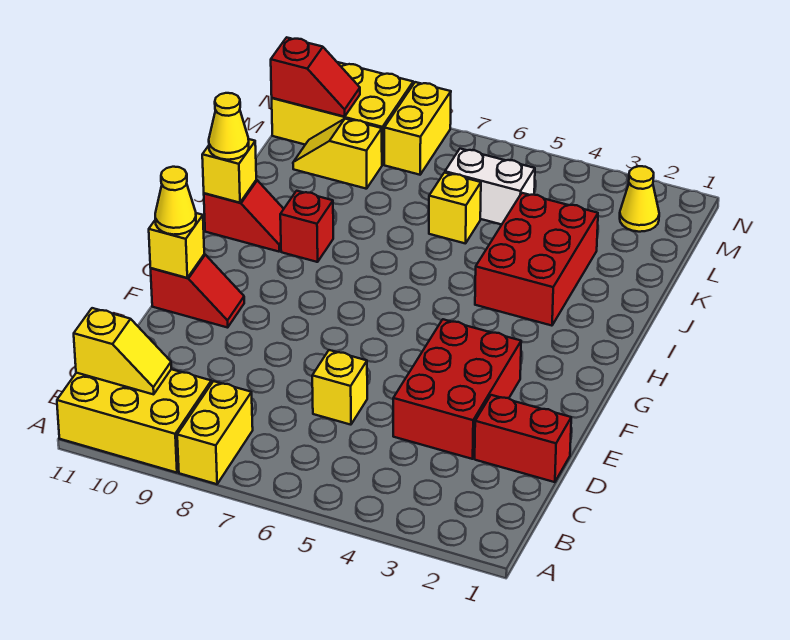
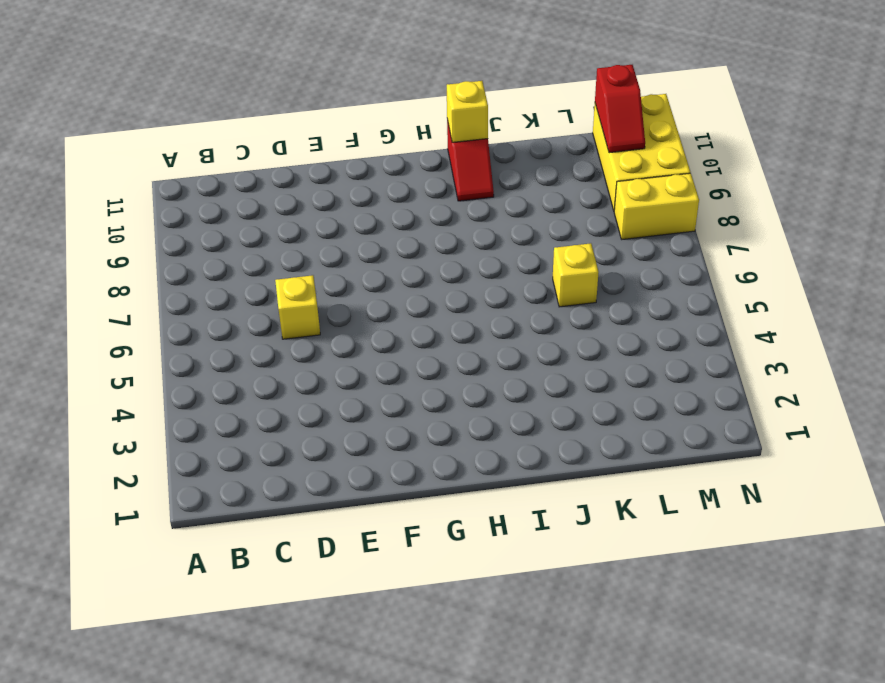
none -> yellow brick A8:B8 level 1
none -> yellow brick A9:B11 level 1
none -> red brick D1:D2 level 1

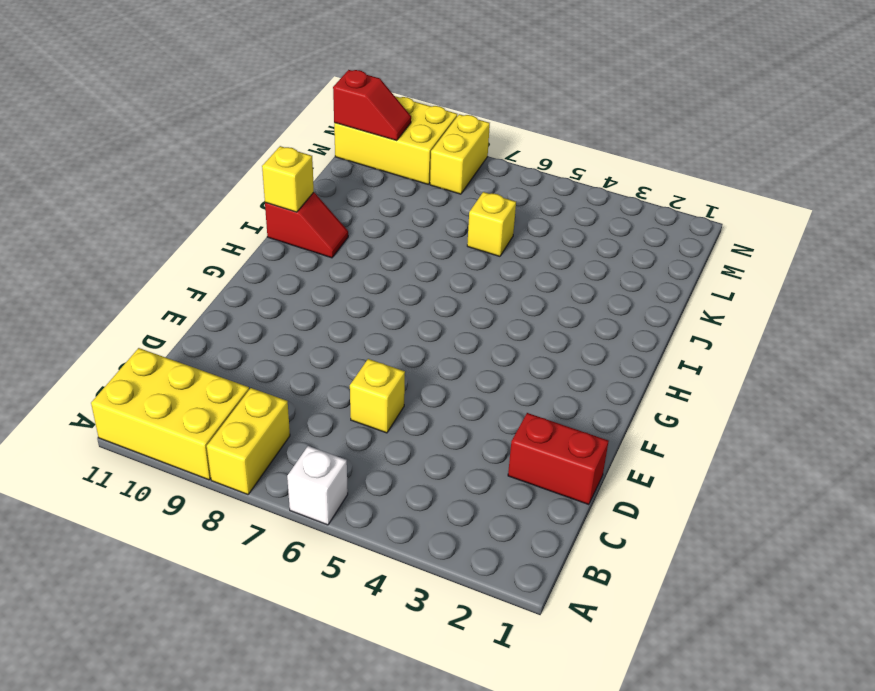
white brick A6 level 1 -> none
none -> red brick D3:F4 level 1
none -> red slope F10:F11 level 1 top 11
none -> red brick I3:K4 level 1

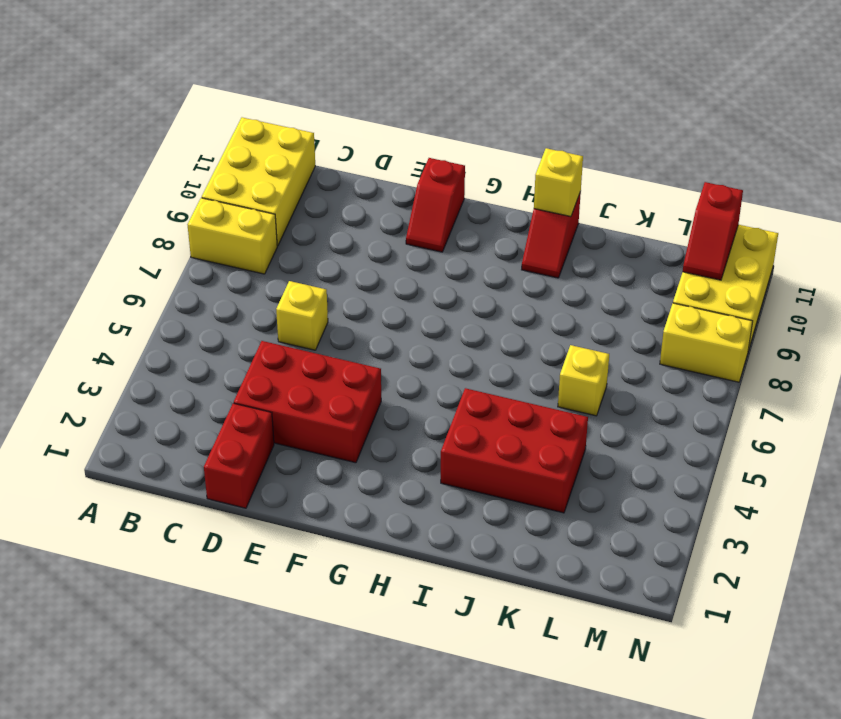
none -> red brick I9 level 1
none -> white brick L5:L6 level 1
none -> yellow slope L9:L10 level 1 top 9

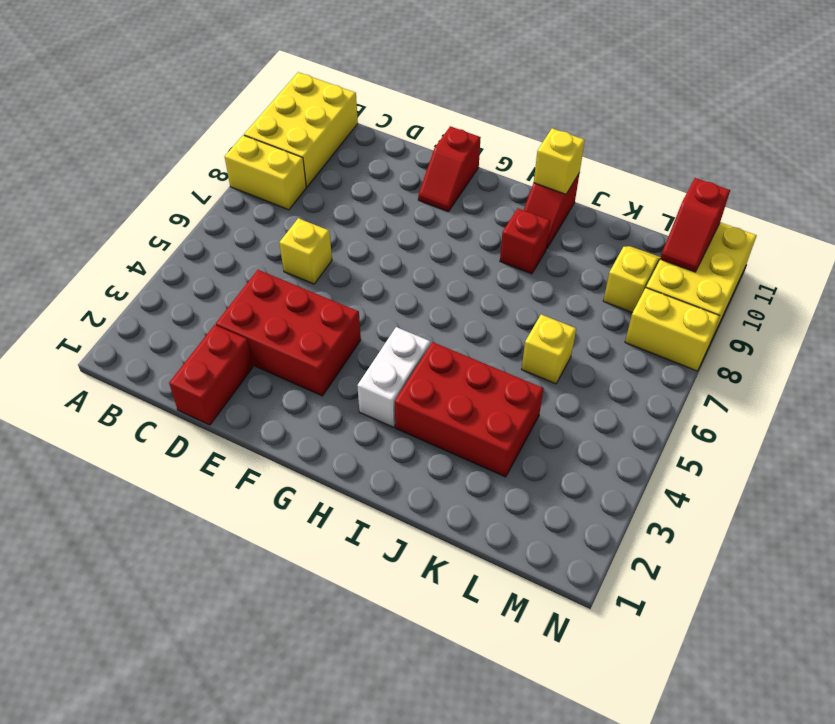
white brick H3:H4 level 1 -> white brick L5:L6 level 1
none -> yellow cone M2 level 1
none -> yellow slope B10:B11 level 2 top 11
none -> yellow brick F11 level 2

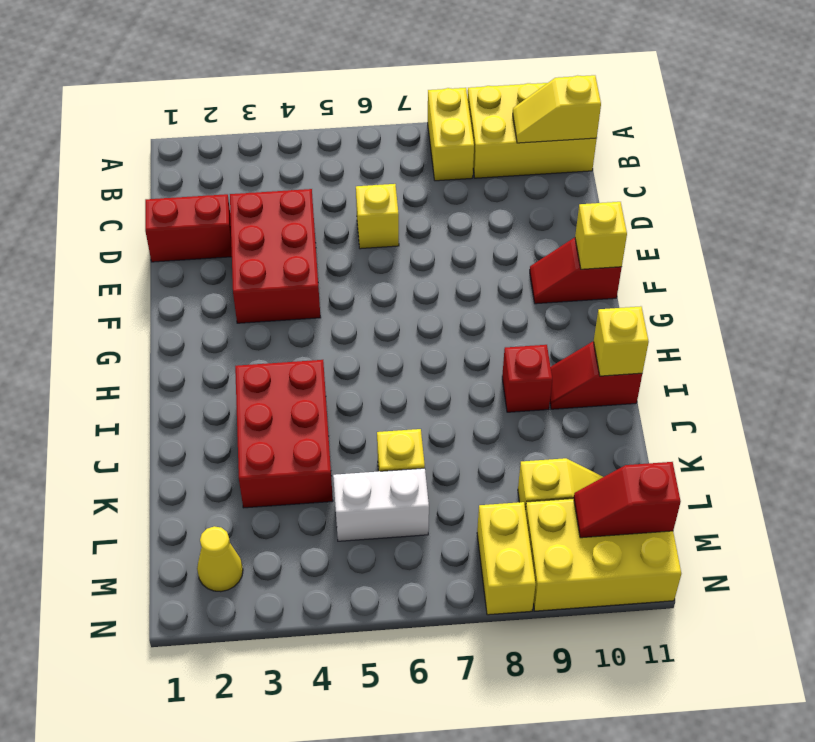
none -> yellow cone F11 level 3
none -> yellow cone I11 level 3

